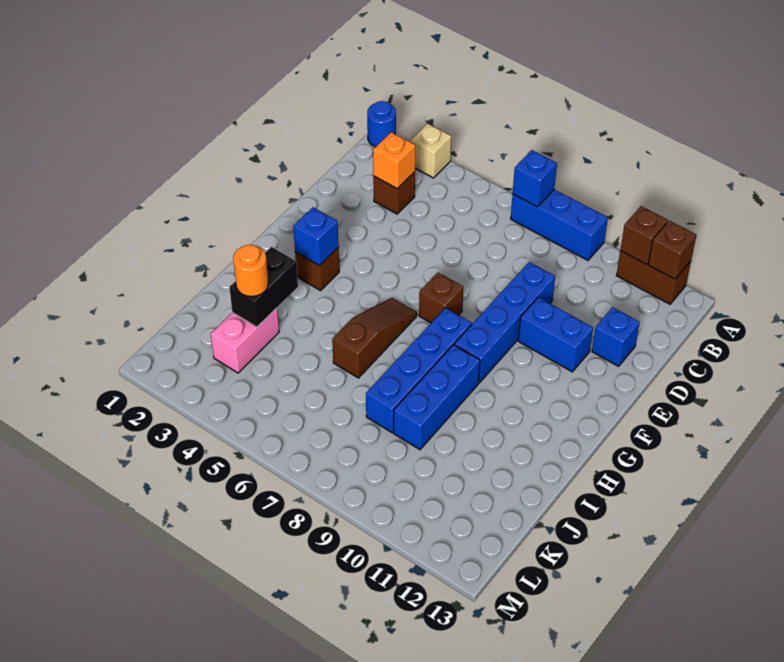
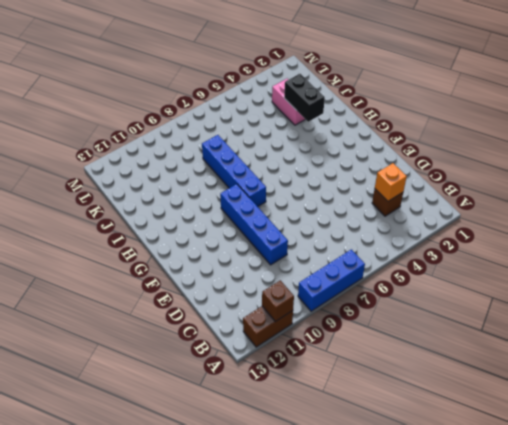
none -> blue round brick A1 level 1
none -> tan brick A3 level 1
none -> blue brick D12 level 1

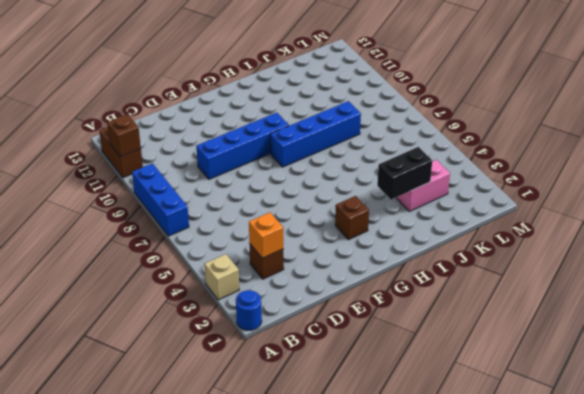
none -> blue brick D12 level 1
none -> blue brick E10:E11 level 1
none -> brown brick F7 level 1

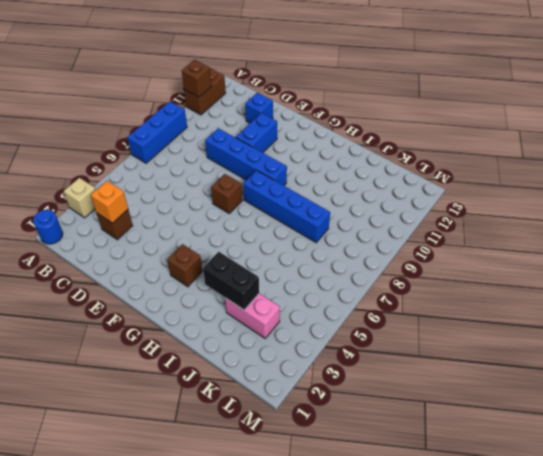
none -> brown slope G6:I6 level 1 top I
none -> blue brick H9:J9 level 1
none -> blue brick A7 level 2

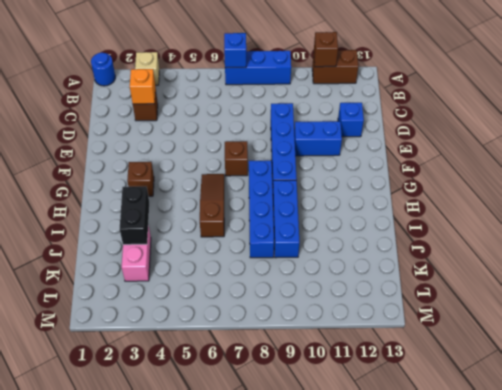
none -> brown brick A12 level 2
none -> blue brick G3 level 2
none -> orange round brick J3 level 3

